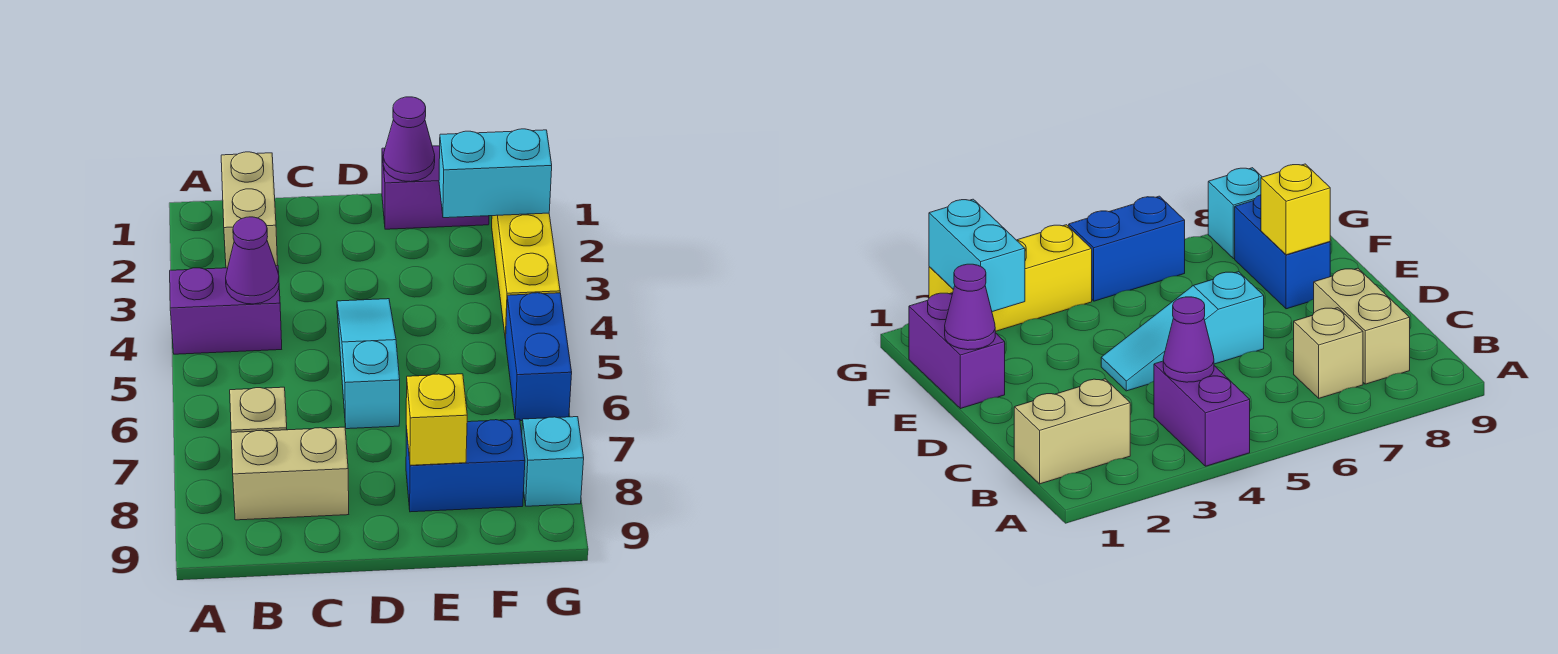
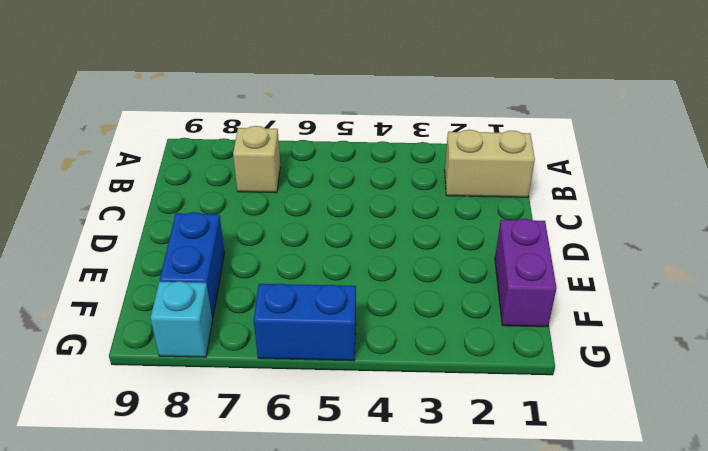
none -> purple brick A4:B4 level 1
none -> tan brick B8:C8 level 1
none -> cyan slope D4:D6 level 1 top 6

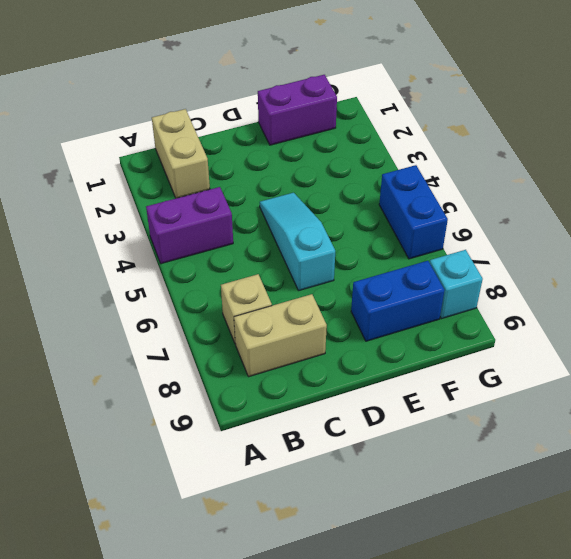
none -> yellow brick G2:G4 level 1
none -> purple cone B4 level 2
none -> purple cone E1 level 2

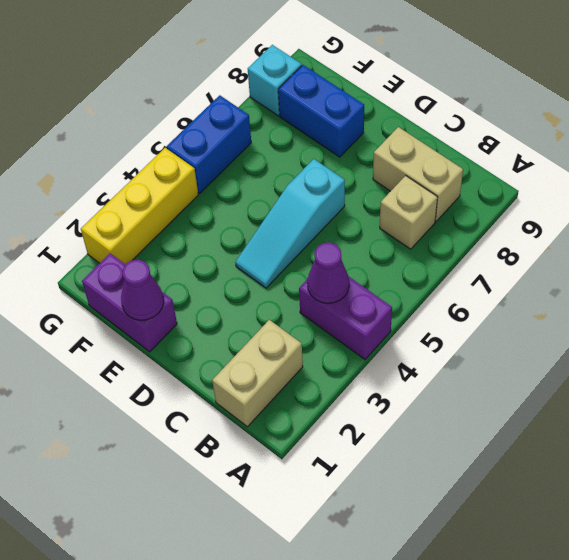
none -> yellow brick E8 level 2
none -> cyan brick F2:G2 level 2

